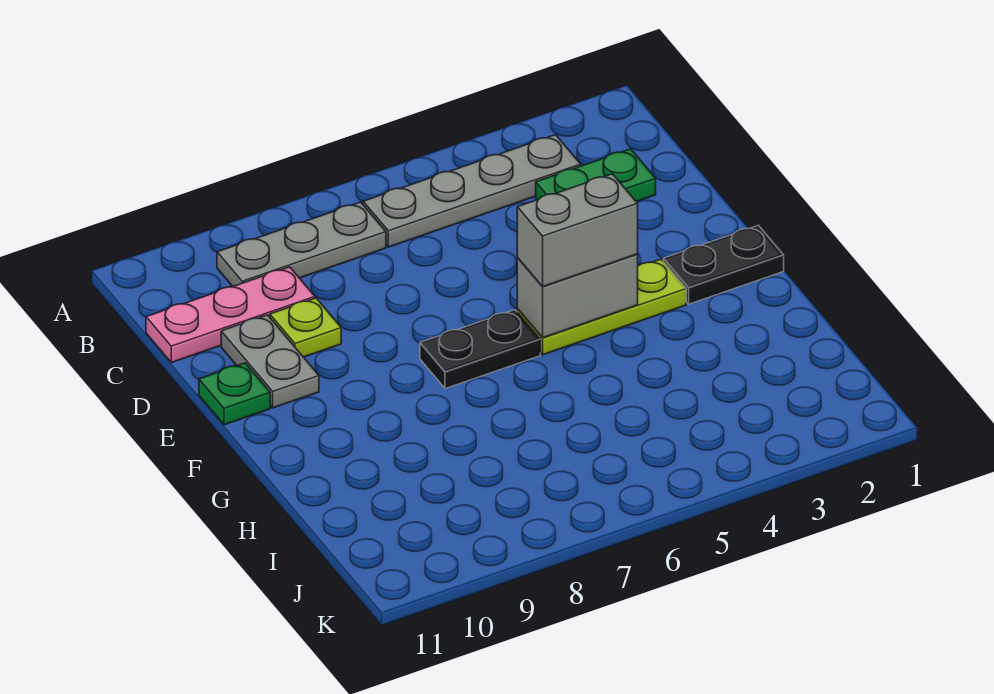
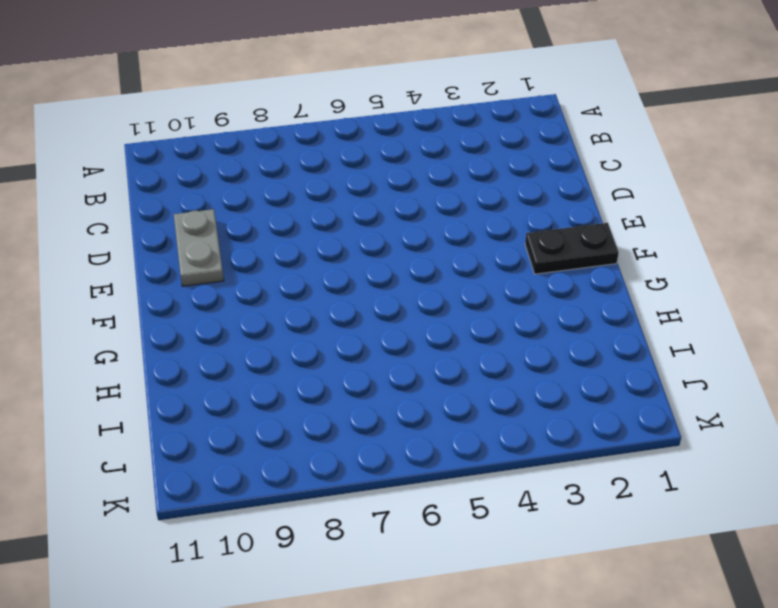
none -> grey plate B3:B6 level 1
none -> grey plate B7:B9 level 1
none -> green plate C2:C3 level 1

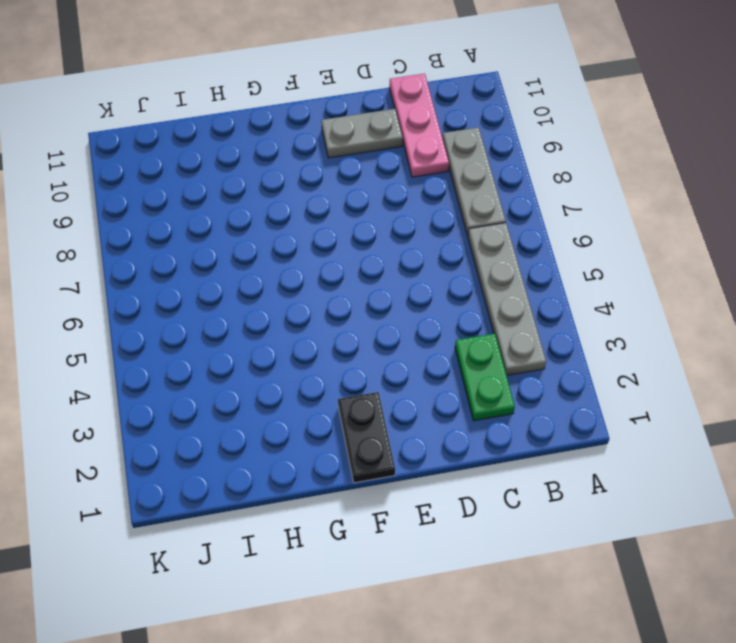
none -> lime plate D9 level 1
none -> green plate E11 level 1
none -> lime plate F3:F5 level 1

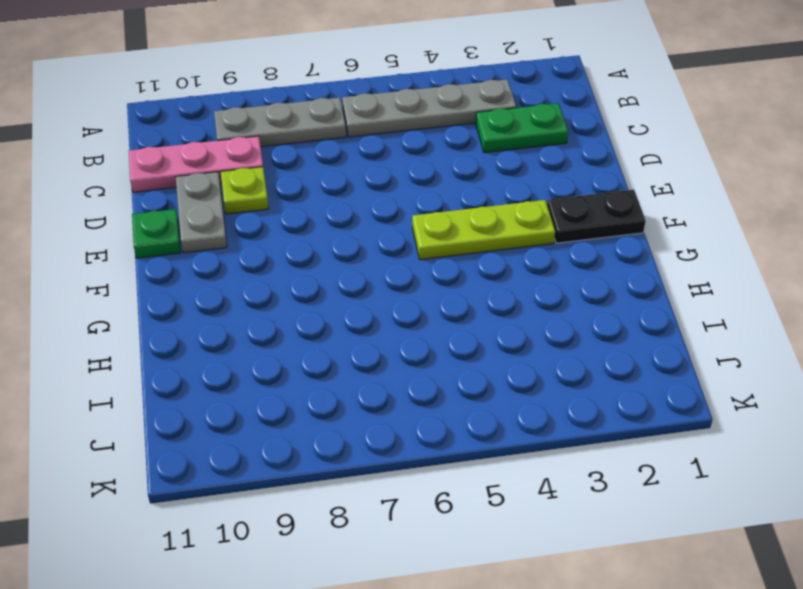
none -> black plate F6:F7 level 1
none -> grey brick F4:F5 level 2
none -> grey brick F4:F5 level 3

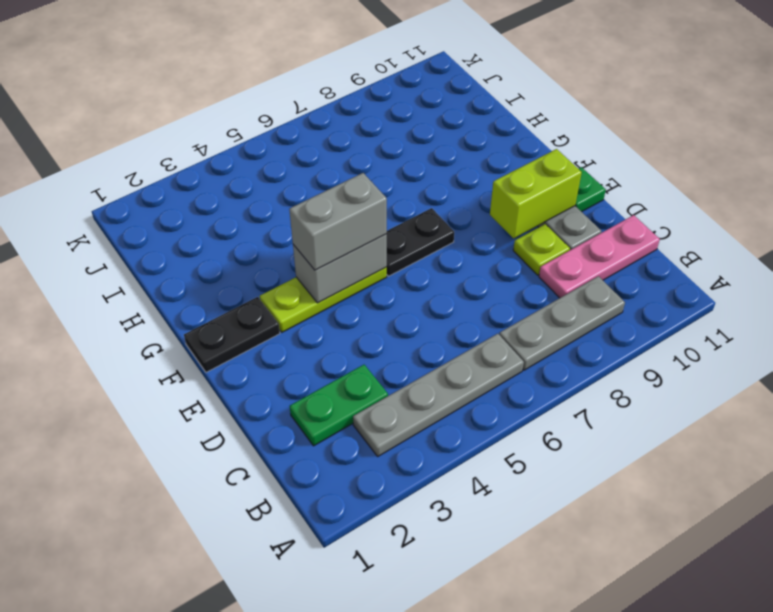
lime brick E9:E10 level 2 -> none

